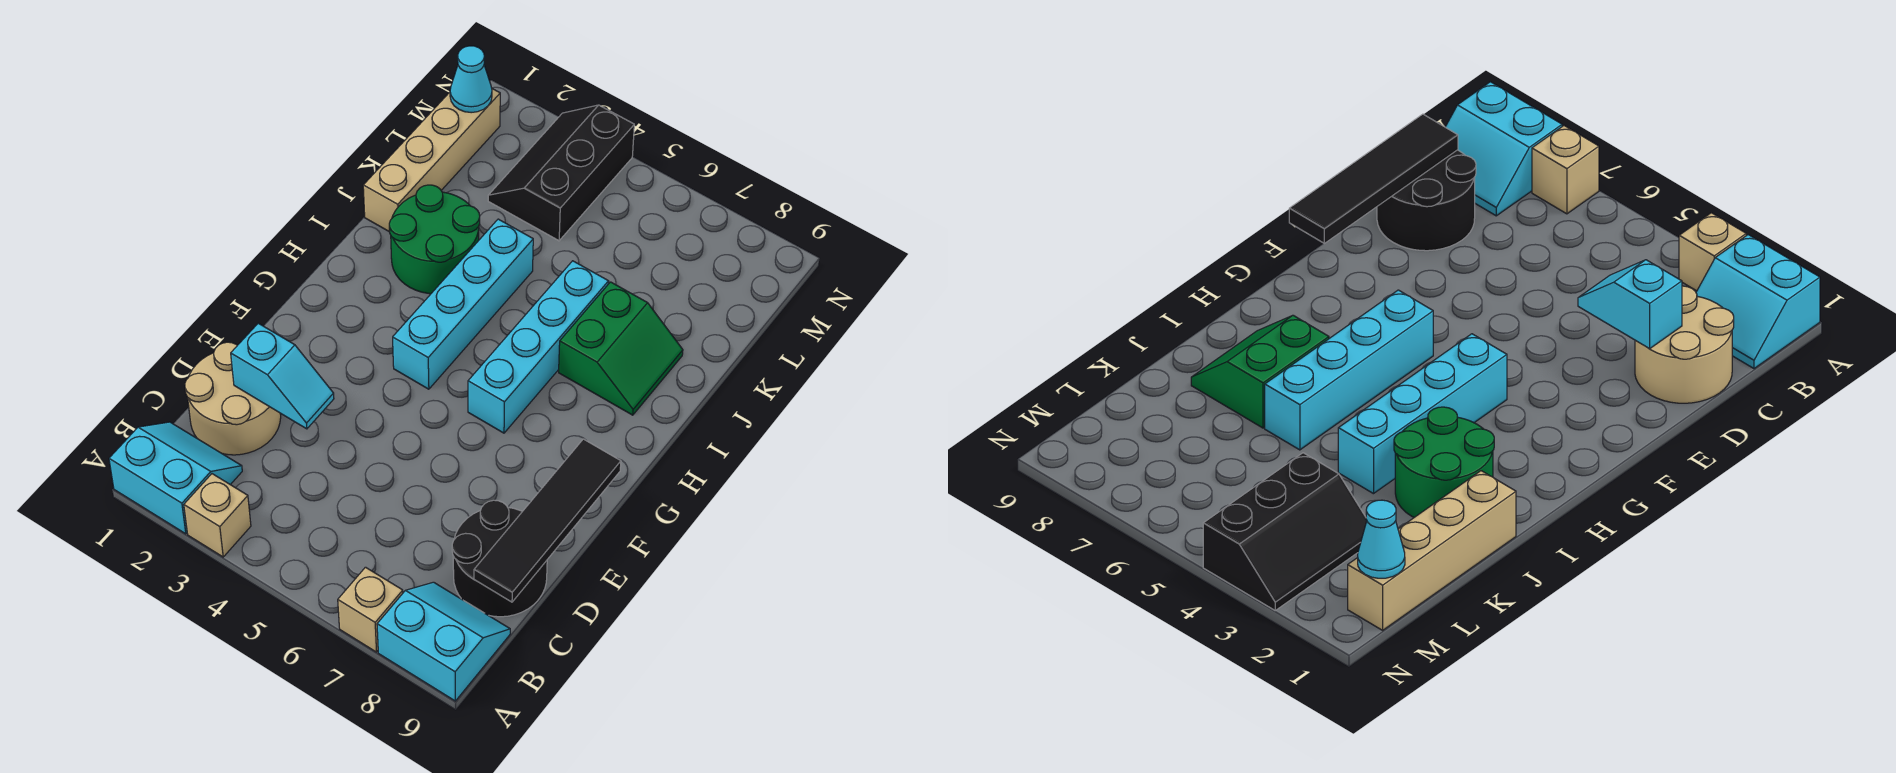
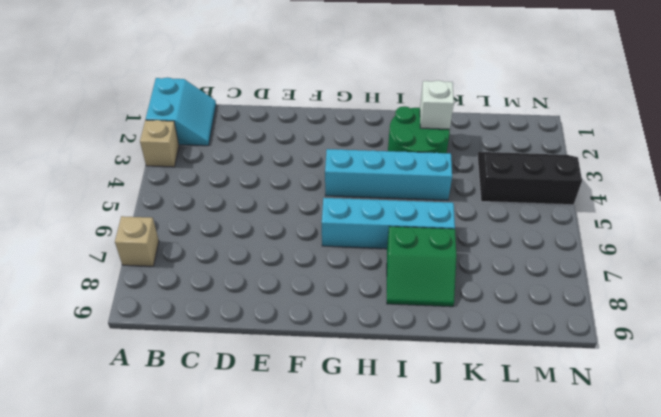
white brick J2 level 2 -> none
none -> cyan slope A8:B9 level 1 top A
none -> tan round brick C1:D2 level 1
none -> black round brick C8:D9 level 1

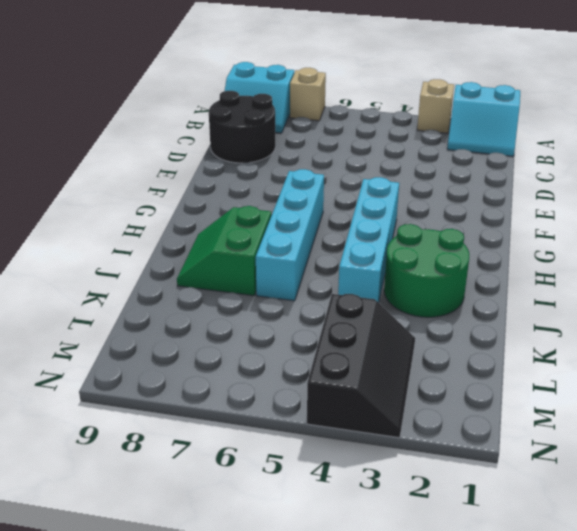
none -> tan round brick C1:D2 level 1
none -> tan brick J1:M1 level 1
none -> black tile C9:F9 level 2

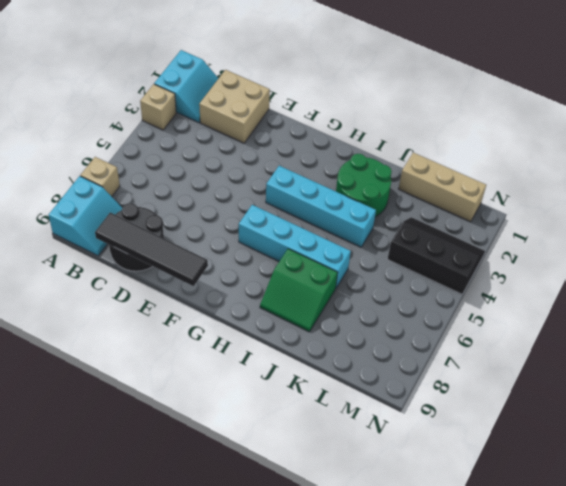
tan brick C1:D2 level 1 -> tan round brick C1:D2 level 1
tan brick K1:M1 level 1 -> tan brick J1:M1 level 1
none -> cyan slope D2:D3 level 2 top 2
none -> cyan cone M1 level 2

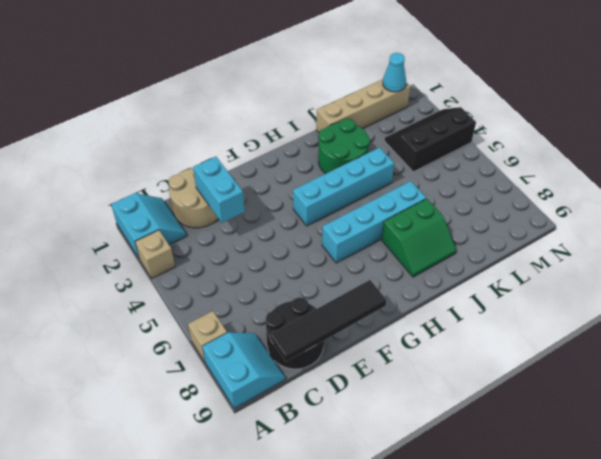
cyan brick D2:D3 level 2 -> cyan slope D2:D3 level 2 top 2

